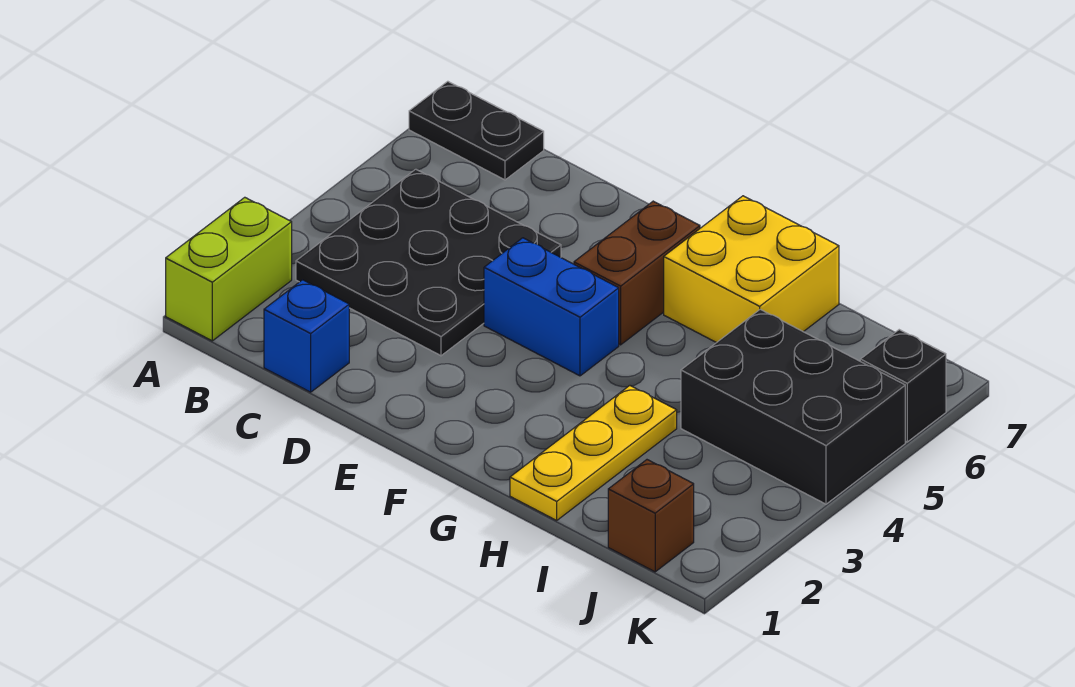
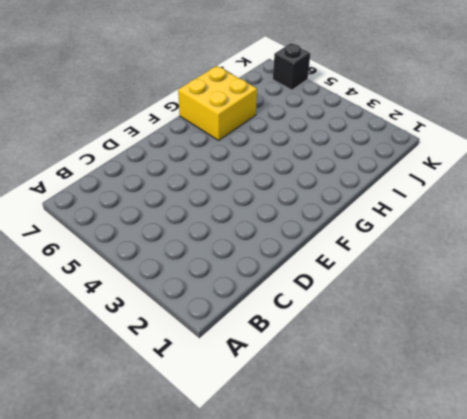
none -> lime brick A1:A2 level 1
none -> black plate A7:B7 level 1

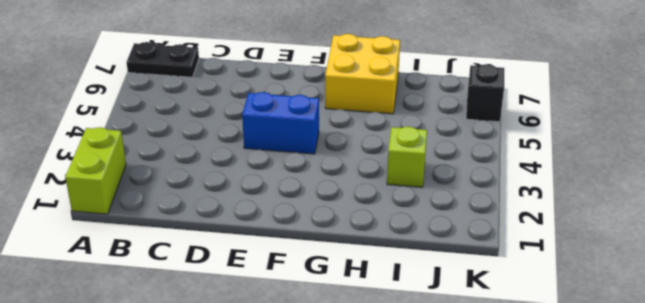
lime brick I3 level 1 -> none
none -> black plate B3:D5 level 1
none -> blue brick C1 level 1

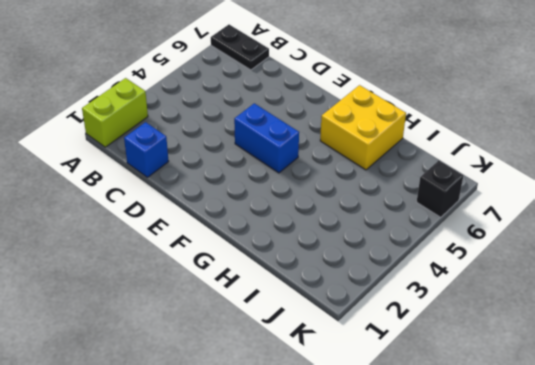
none -> black plate B3:D5 level 1
none -> brown brick F5:F6 level 1

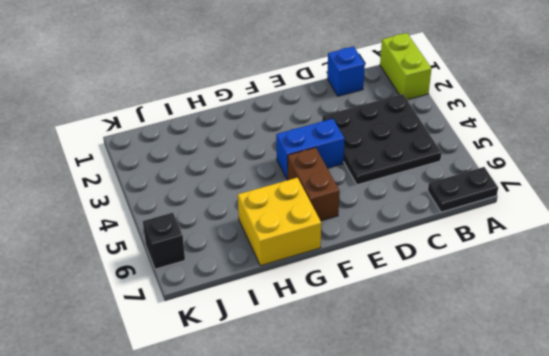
none -> yellow plate H1:H3 level 1
none -> black brick I4:K5 level 1

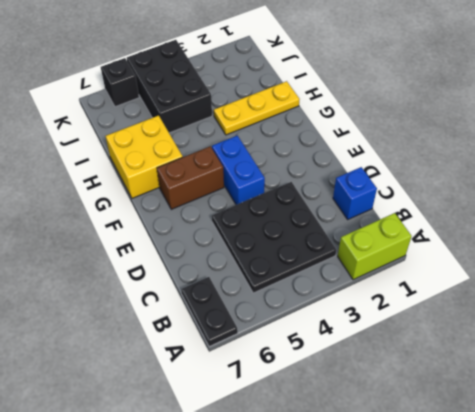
none -> brown brick J1 level 1

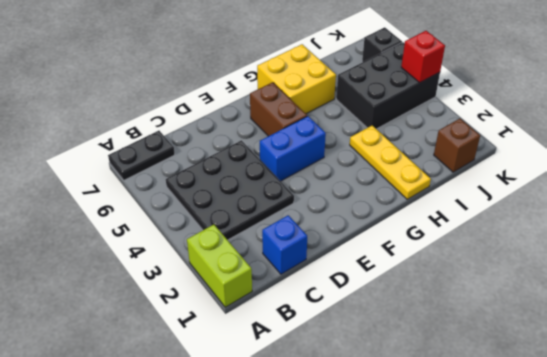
red brick K4 level 2 -> none

